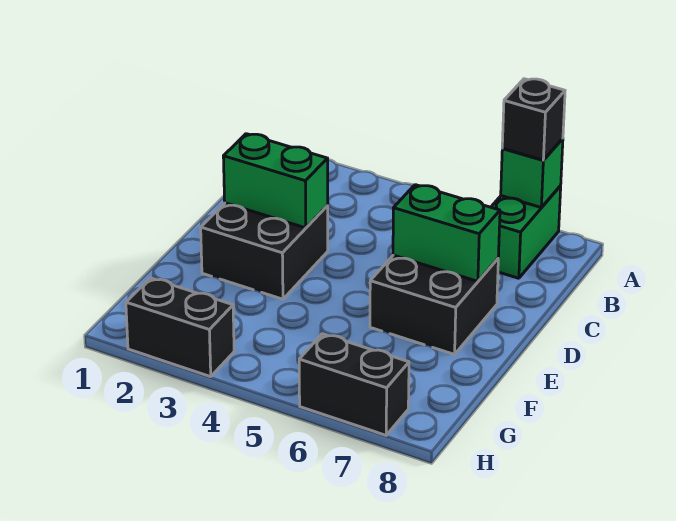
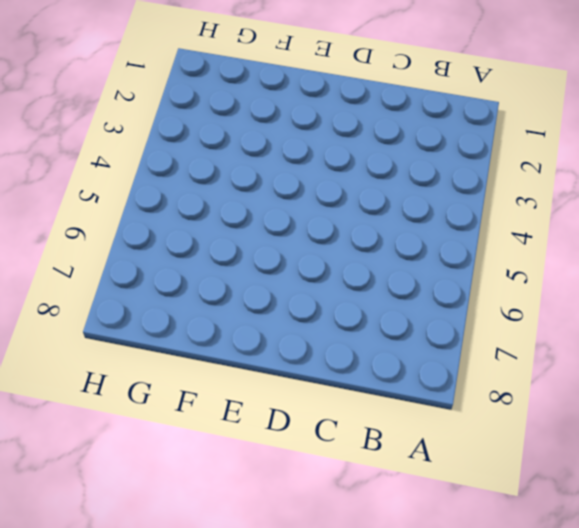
none -> green brick A7:B7 level 1
none -> black brick D2:E3 level 1

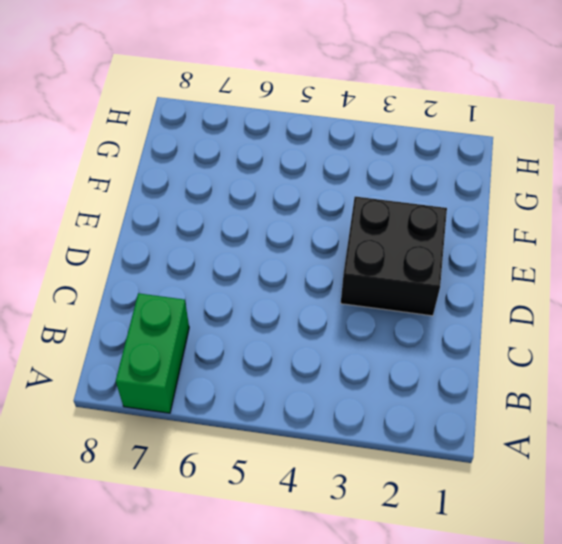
none -> black brick D6:E7 level 1
none -> black brick H2:H3 level 1

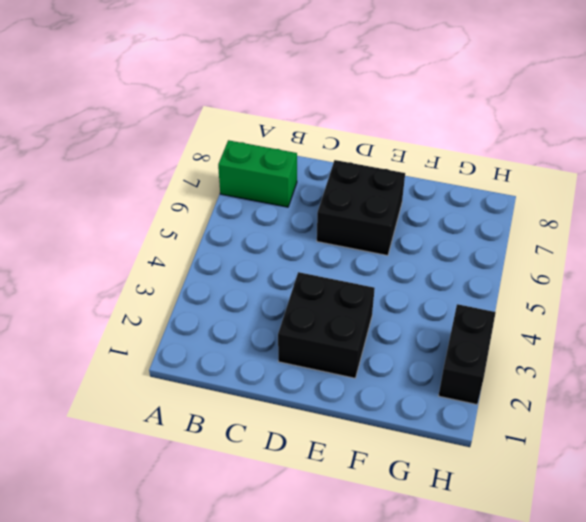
none -> black brick H6:H7 level 1
none -> green brick A7 level 2

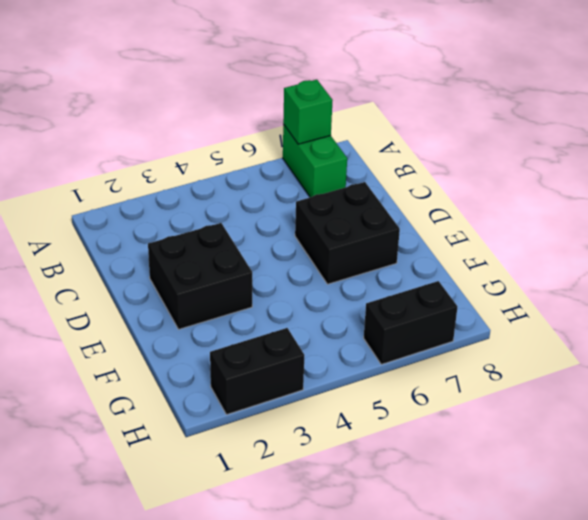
none -> green brick D2:D3 level 2
none -> green brick D6:D7 level 2

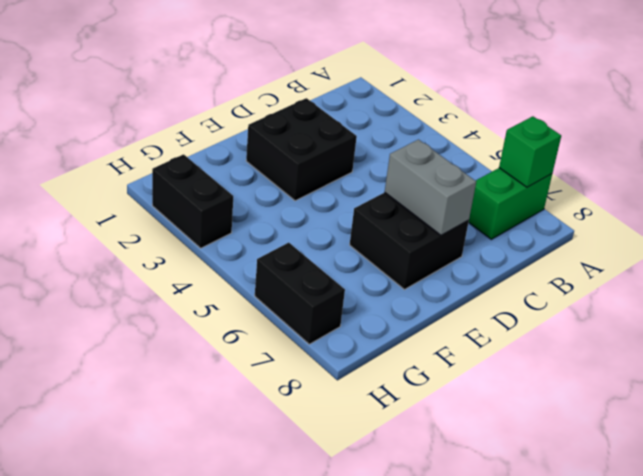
grey brick D6:D7 level 2 -> green brick D6:D7 level 2
none -> green brick D2:D3 level 2
none -> black brick A7 level 3

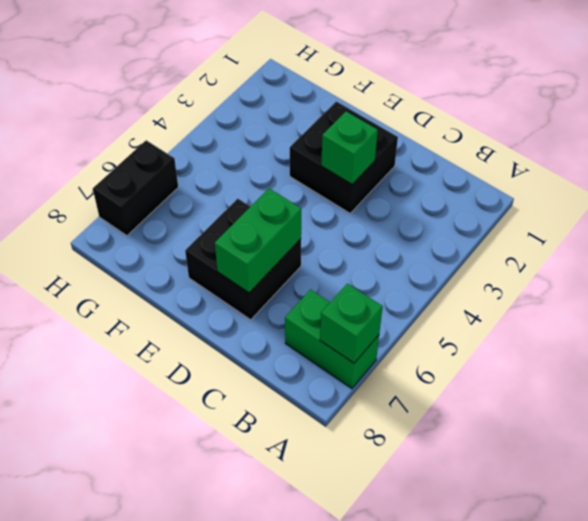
green brick D3 level 2 -> green brick D2:D3 level 2
none -> black brick H2:H3 level 1
none -> black brick A7 level 3

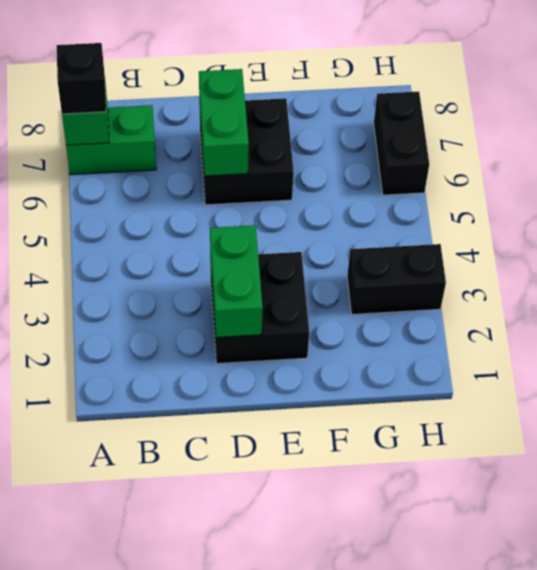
black brick G3:H3 level 1 -> black brick H2:H3 level 1

